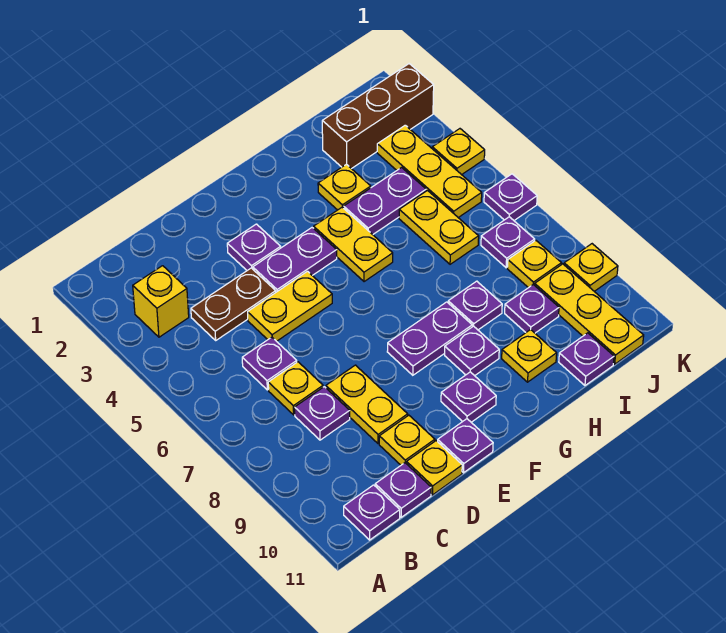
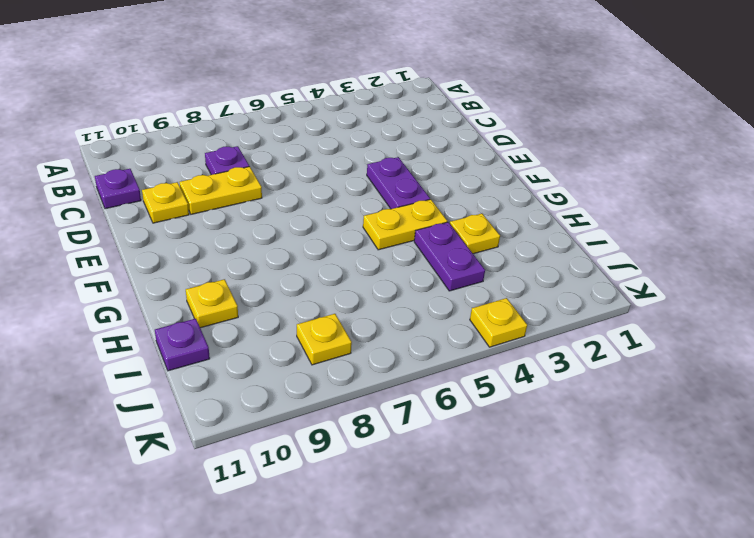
none -> yellow brick B3 level 1
none -> purple plate B11 level 1
none -> brown plate C4:D4 level 1
none -> purple plate C6 level 1

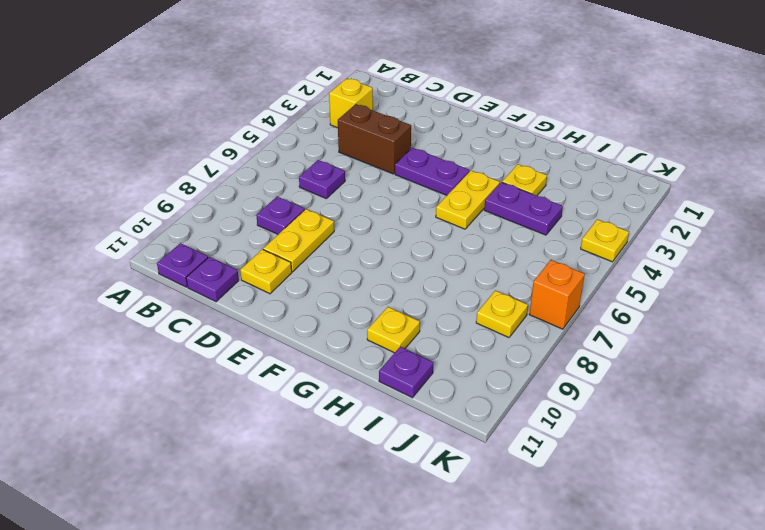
brown brick C4:D4 level 1 -> brown plate C4:D4 level 1
orange brick K7 level 1 -> none
none -> yellow plate C7 level 1
none -> yellow plate D5:E5 level 1
none -> yellow plate D11 level 1
none -> purple plate E3 level 1

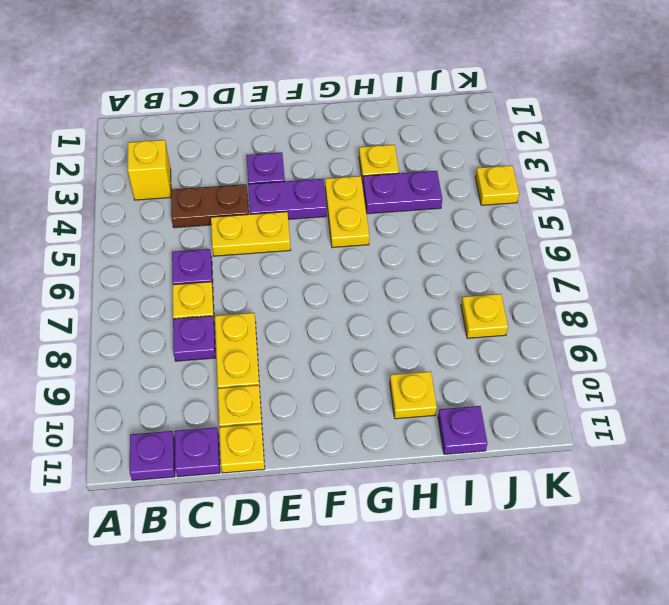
none -> purple plate E11 level 1
none -> purple plate F8:G8 level 1
none -> purple plate F10 level 1
none -> purple plate G9 level 1

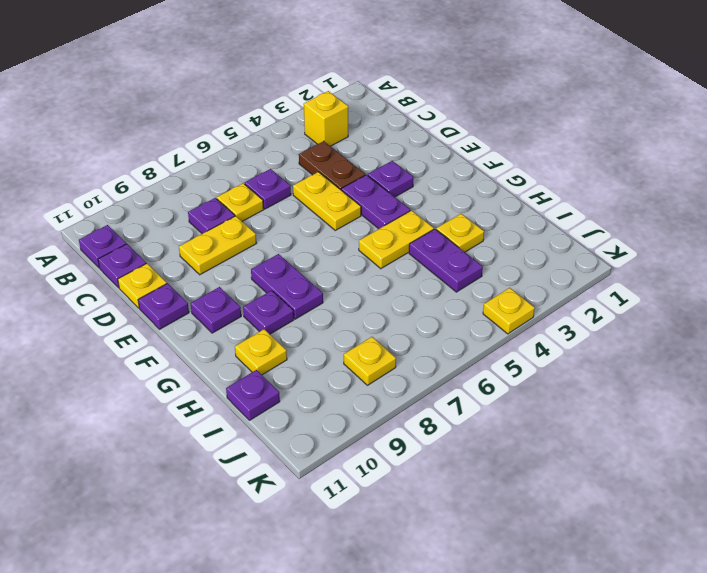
none -> yellow plate D10 level 1
none -> purple plate H8 level 1
none -> brown brick I2:K2 level 1
none -> yellow plate I5:I6 level 1

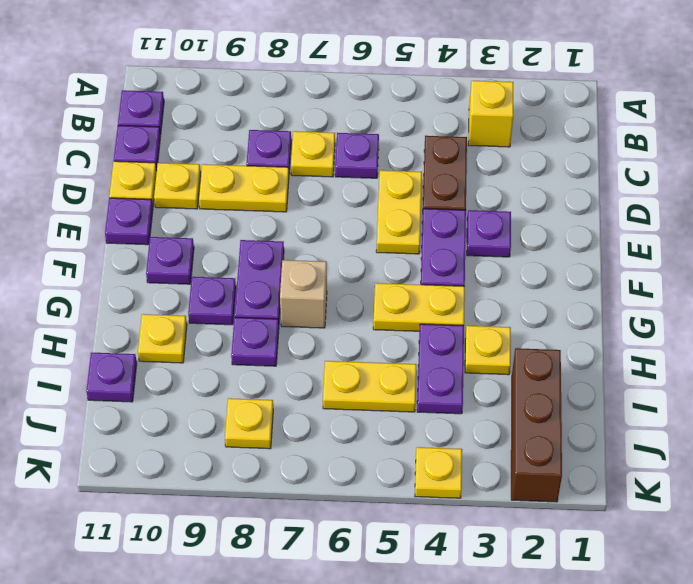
tan brick G7 level 1 -> none
none -> purple plate I9 level 1
none -> yellow plate J3:J5 level 1
none -> purple plate J7 level 1
none -> yellow plate J9:J11 level 1

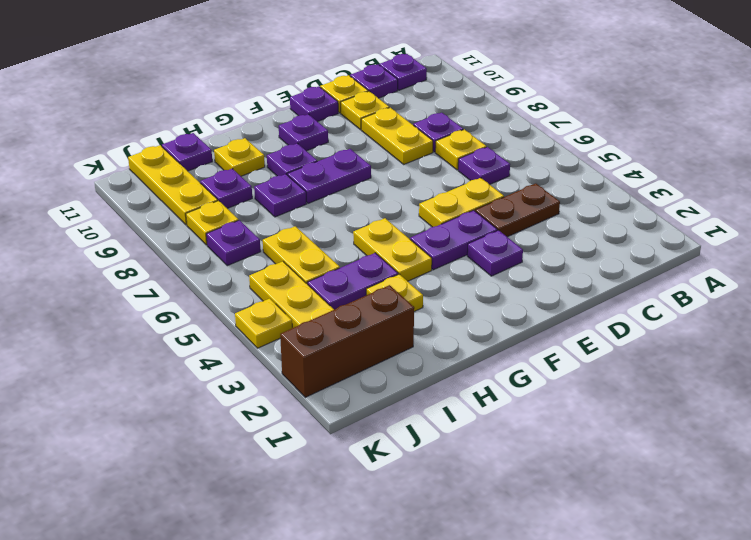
none -> yellow brick B3 level 1
none -> purple plate K6 level 1
none -> yellow plate K9 level 1

